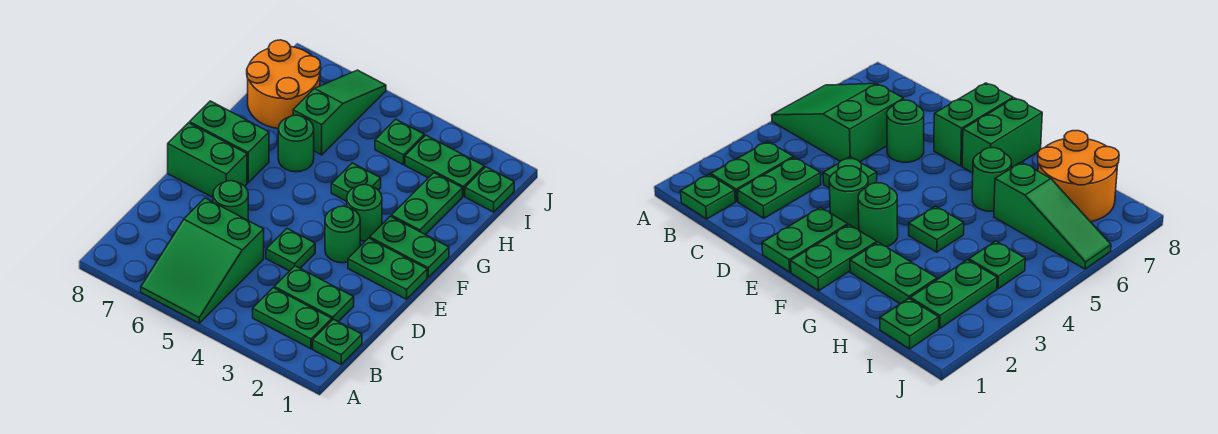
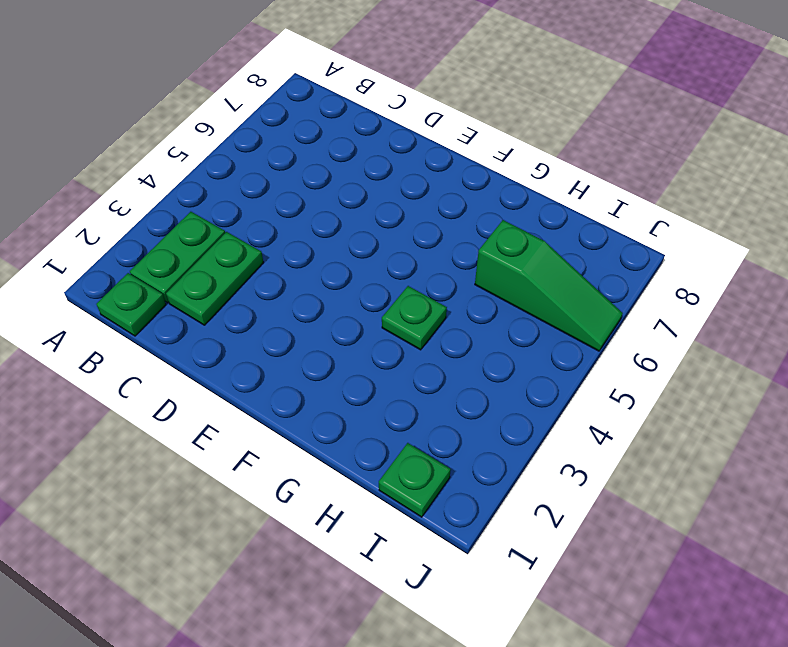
none -> green slope A5:C6 level 1 top C
none -> green plate D4 level 1
none -> green round brick D6 level 1

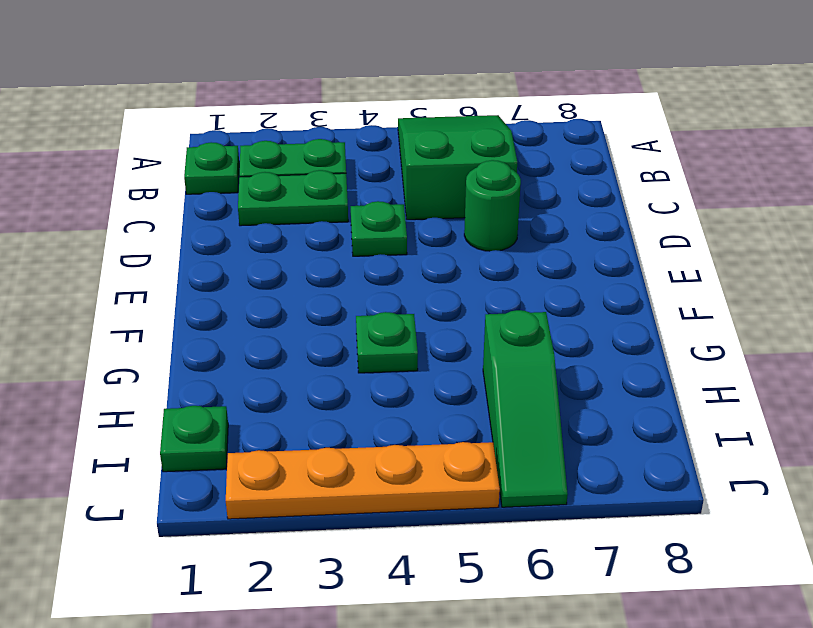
orange plate J2:J5 level 1 -> none
none -> green plate E1:E2 level 1
none -> green round brick E3 level 1
none -> green brick E7:E8 level 1

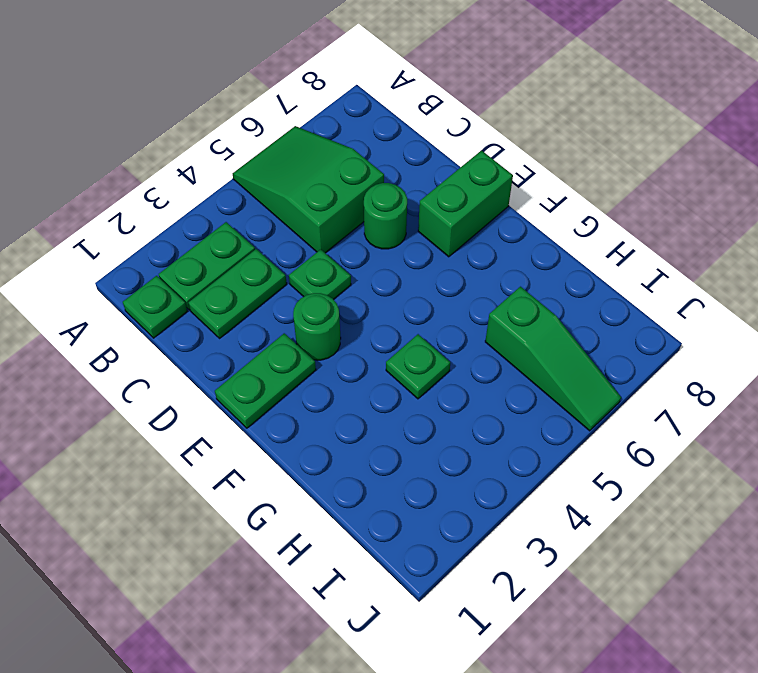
none -> green plate F1:F2 level 1
none -> green round brick F3 level 1
none -> green brick F7:F8 level 1

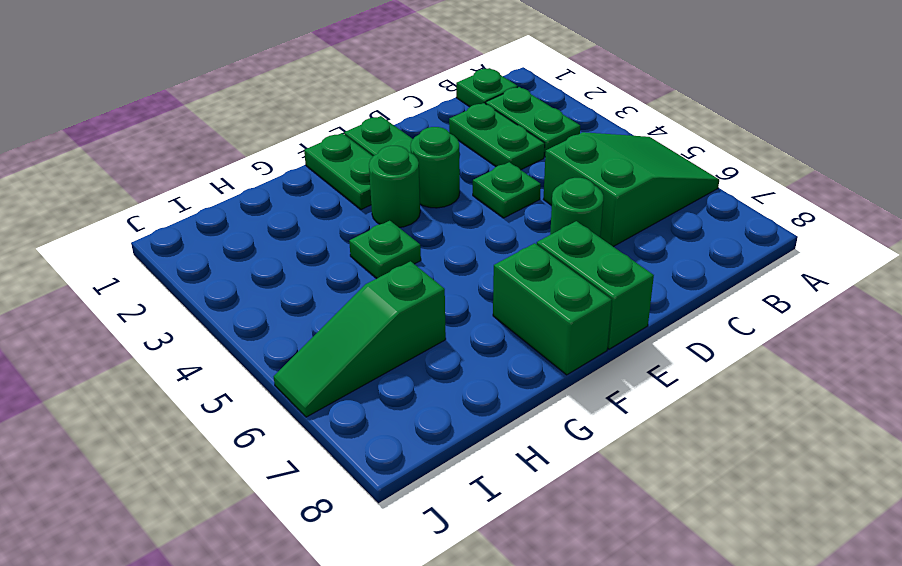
none -> green plate G2:H2 level 1
none -> green round brick G6 level 1
none -> orange round brick H7:I8 level 1

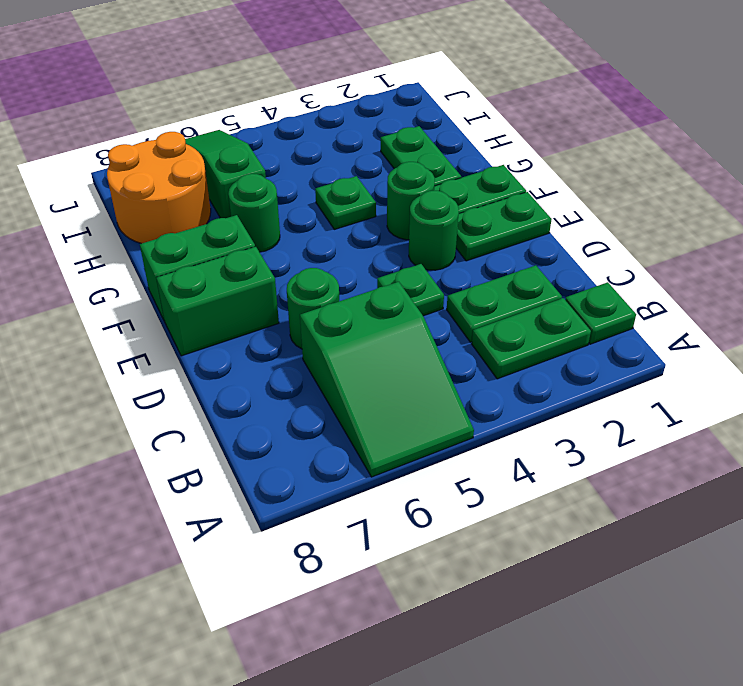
none -> green plate I1 level 1
none -> green plate I2:I3 level 1
none -> green plate I4 level 1

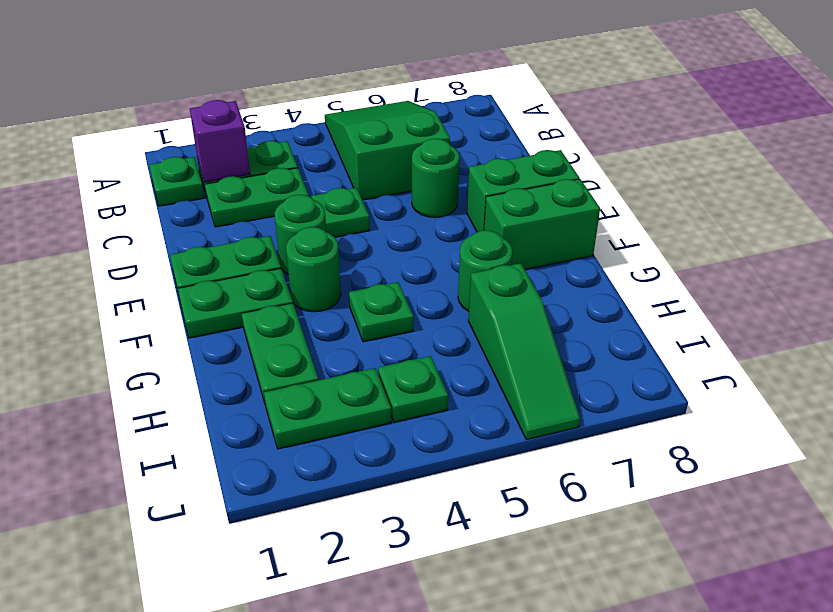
purple brick B2 level 2 -> none
none -> orange round brick H7:I8 level 1
none -> green plate I1 level 1

